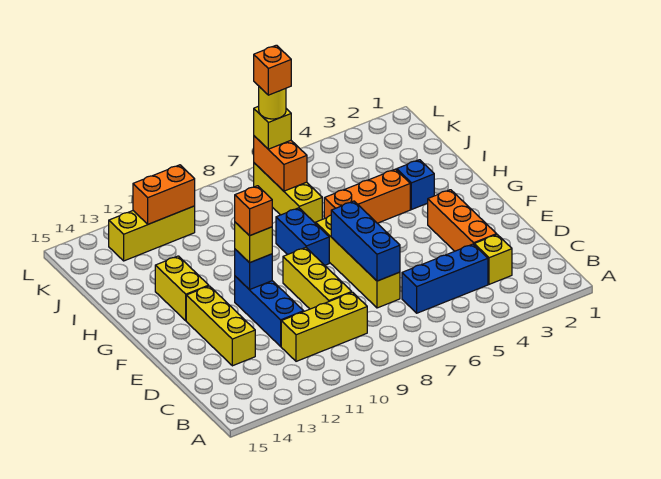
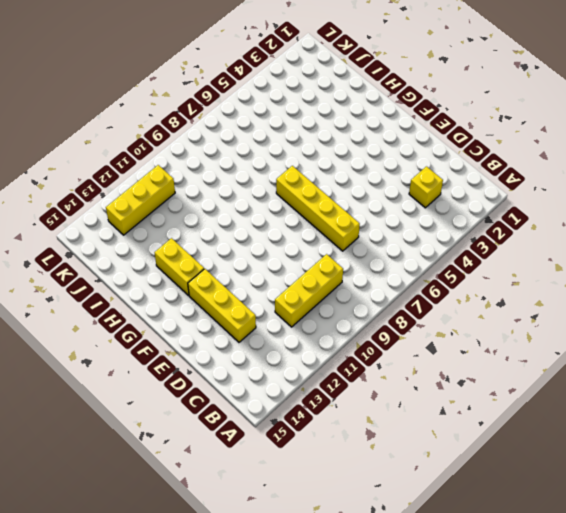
none -> blue brick C4:C6 level 1
none -> orange brick D3:F3 level 1
none -> yellow brick D9:F9 level 1

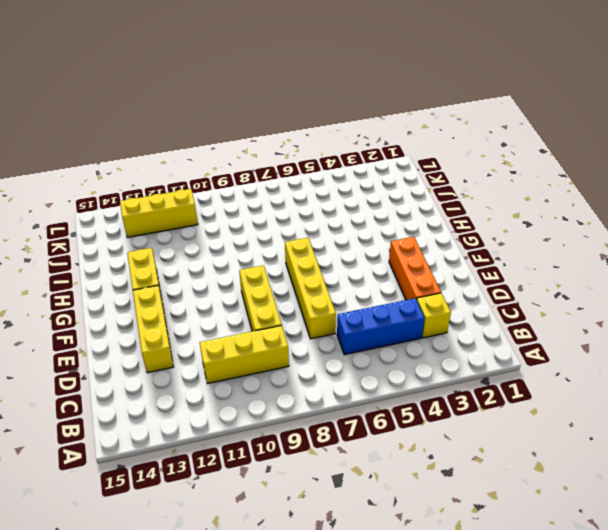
none -> blue brick D11:F11 level 1
none -> blue brick G8:H8 level 1
none -> blue brick H3 level 1

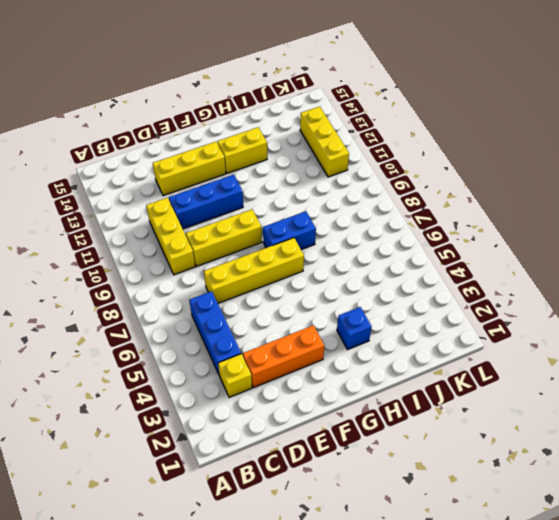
none -> orange brick H4:H6 level 1
none -> yellow brick I7:K7 level 1
none -> blue brick D7:F7 level 2

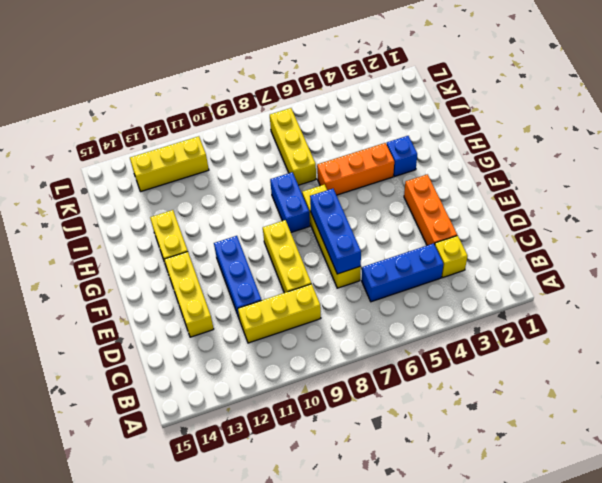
none -> blue brick F11 level 2
none -> orange brick J7:K7 level 2
none -> orange brick K11:K12 level 2

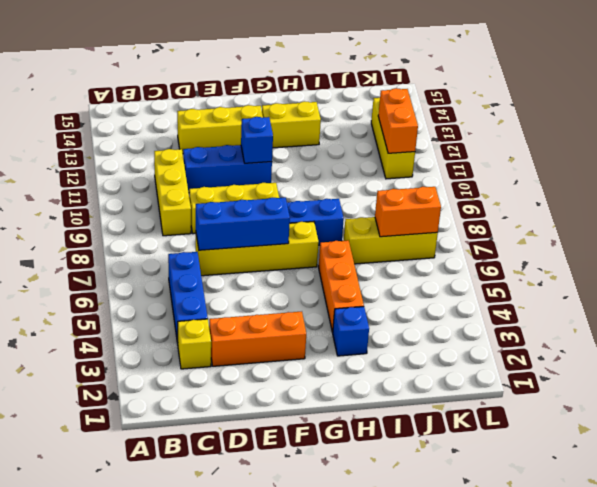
none -> yellow brick F11 level 3
none -> yellow brick K7 level 3
none -> orange brick F11 level 4

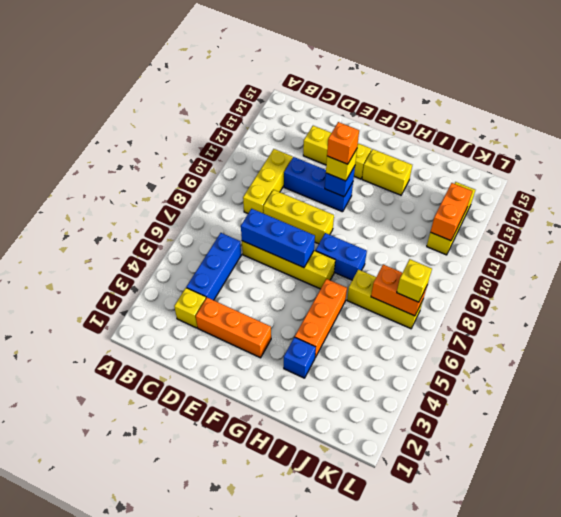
none -> yellow round brick K7 level 4
none -> orange brick K7 level 5

